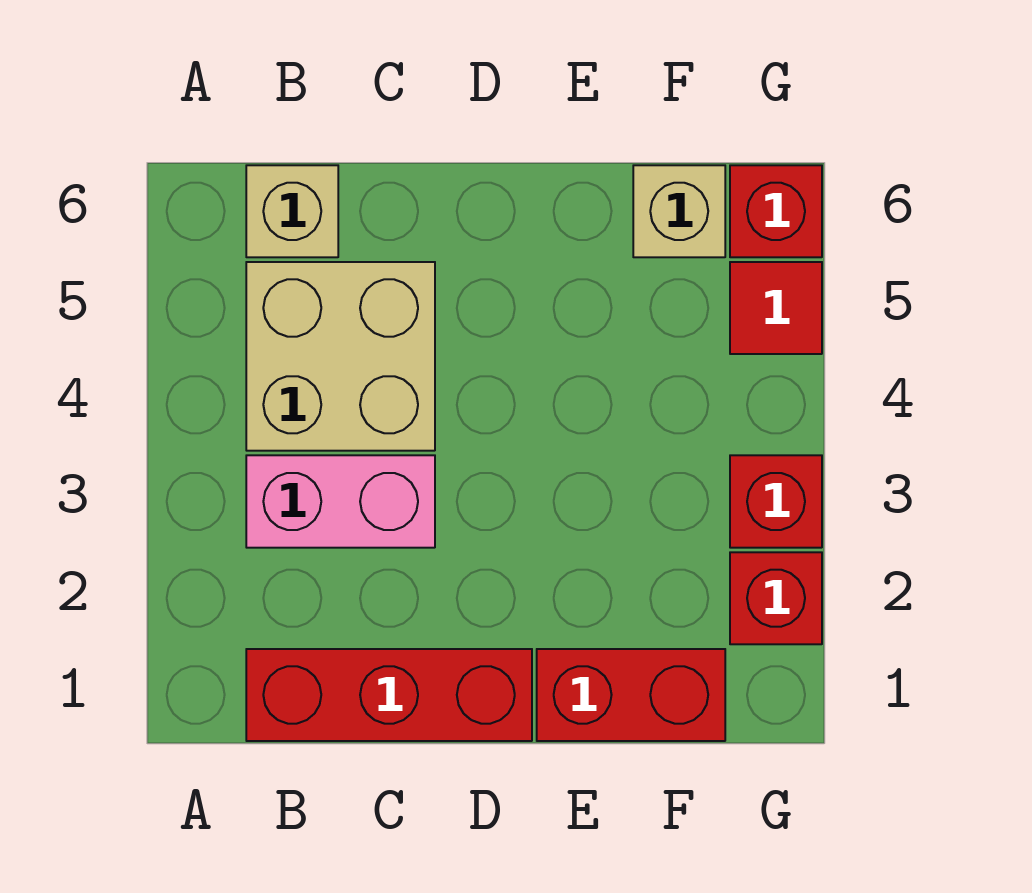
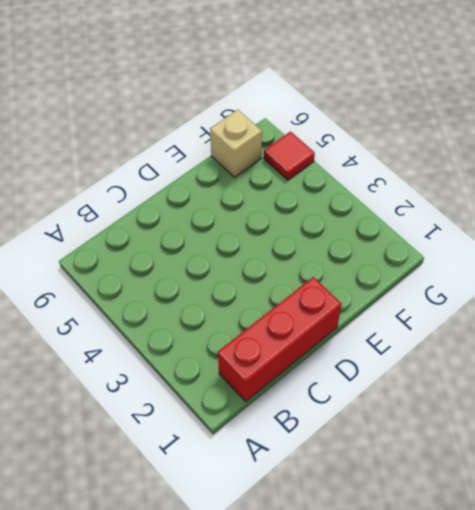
none -> pink brick B3:C3 level 1
none -> tan brick B4:C5 level 1

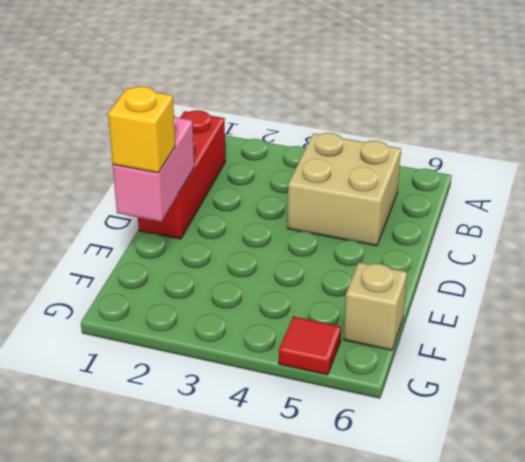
pink brick D1:E1 level 2 -> pink brick B3:C3 level 1
yellow brick E1 level 3 -> none
none -> tan brick B6 level 1
none -> red brick E1:F1 level 1

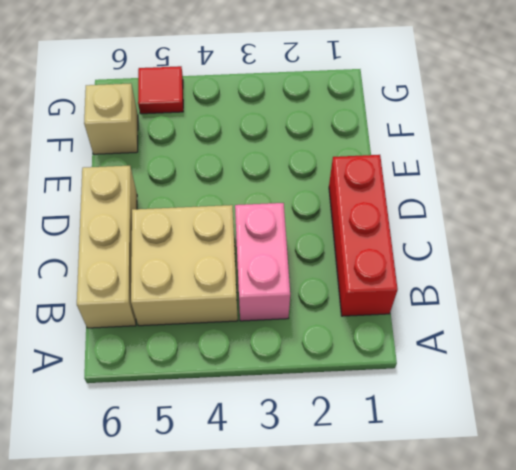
tan brick B6:D6 level 1 -> tan brick B6 level 1
none -> red brick E1:F1 level 1
none -> red brick G2 level 1

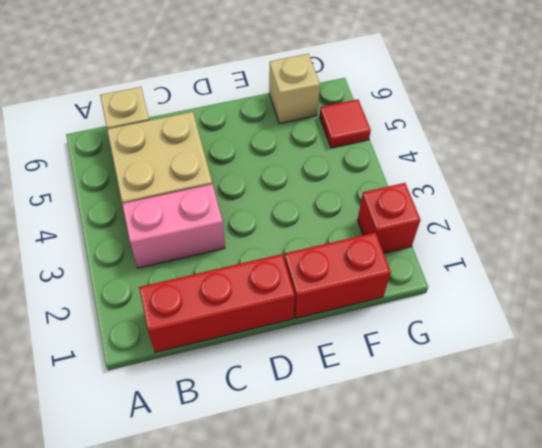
none -> red brick G3 level 1
none -> red brick G6 level 1

